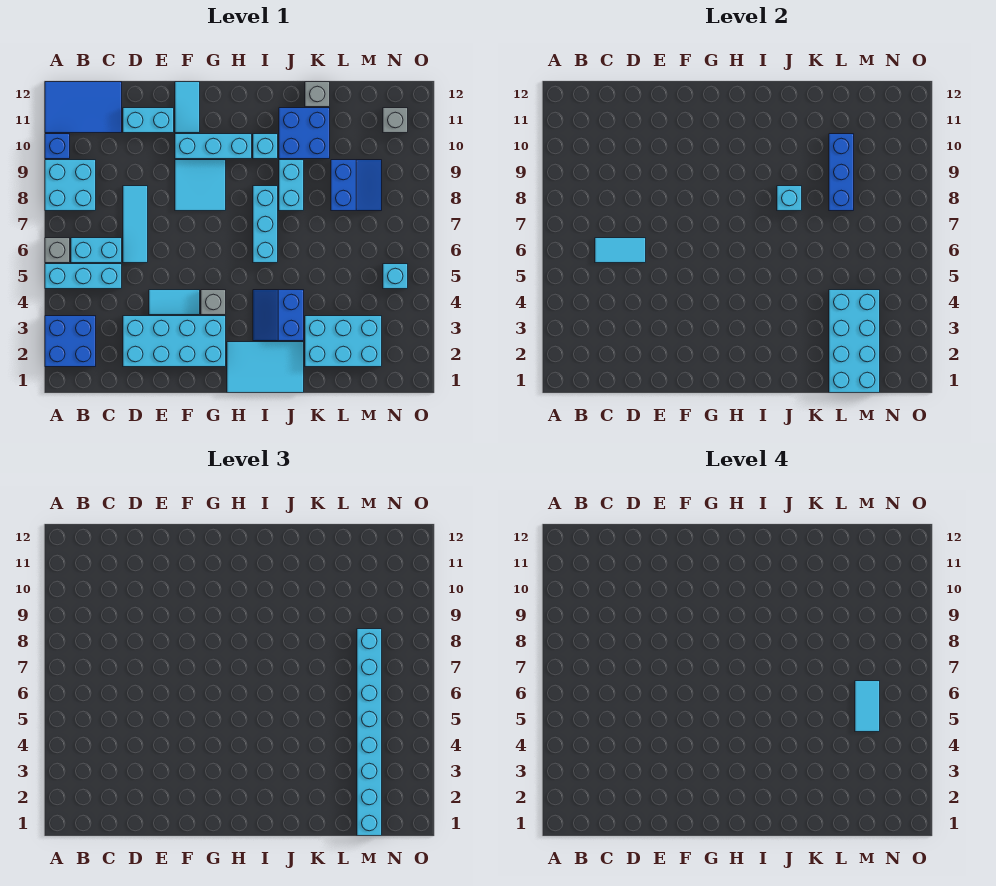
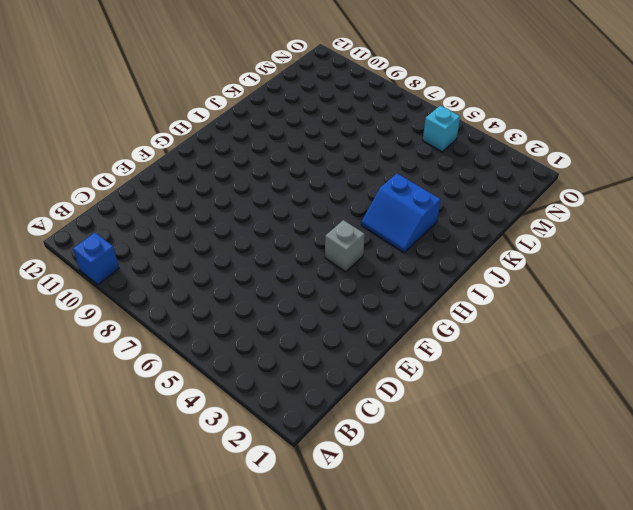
none -> blue brick A2:B3 level 1
none -> cyan brick A5:C5 level 1
none -> grey brick A6 level 1
none -> cyan brick A8:B9 level 1

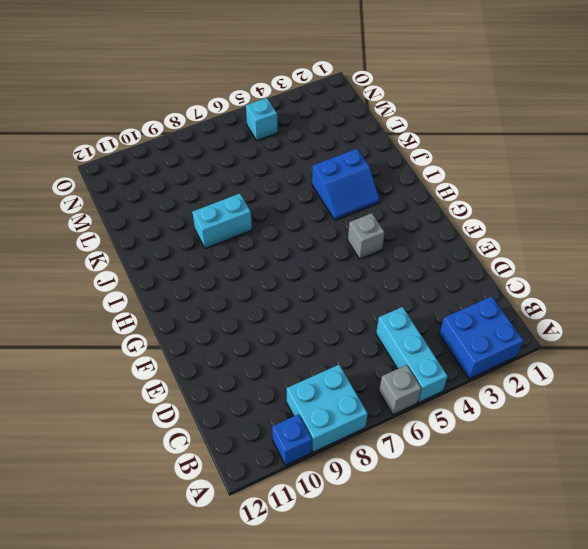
none -> blue tile A11:C12 level 1
none -> cyan brick B6:C6 level 1
none -> cyan brick D2:G3 level 1
none -> cyan tile D6:D8 level 1

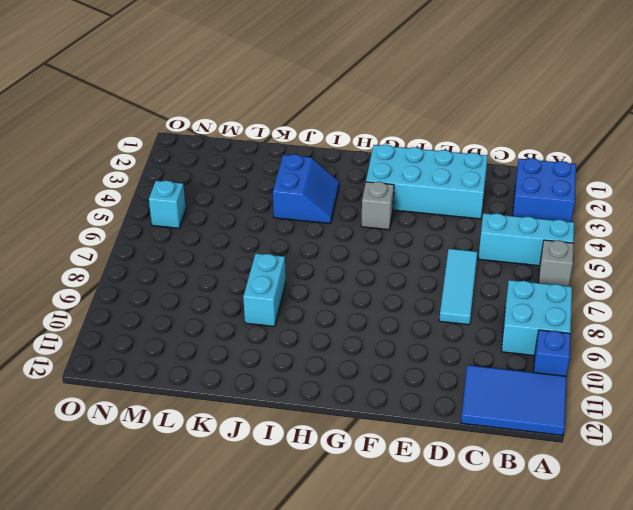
none -> cyan brick B6:C6 level 1
none -> cyan brick D11:E11 level 1
none -> cyan tile E4:F4 level 1
none -> cyan tile F8:G9 level 1

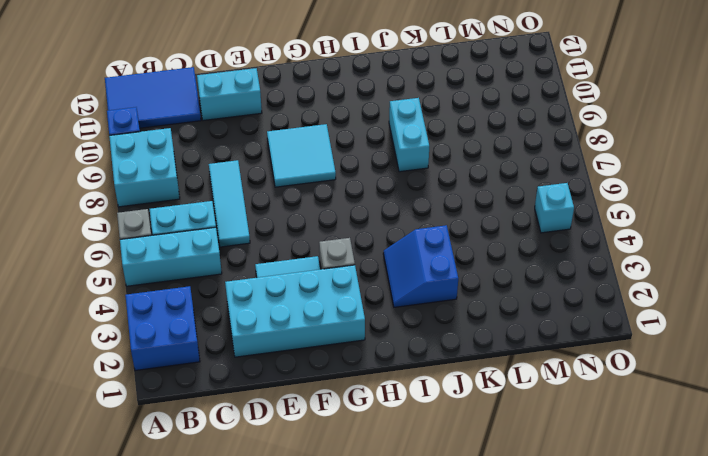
none -> cyan brick F10:H10 level 1
none -> cyan tile F11:F12 level 1
none -> cyan tile H1:J2 level 1
none -> cyan brick I6:I8 level 1

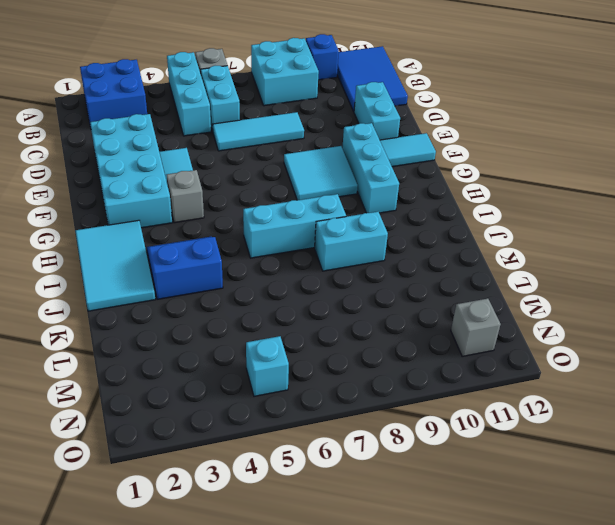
none -> cyan brick I10 level 1
none -> blue brick J10:K11 level 1
none -> cyan brick K2:M3 level 1
none -> grey brick K12 level 1

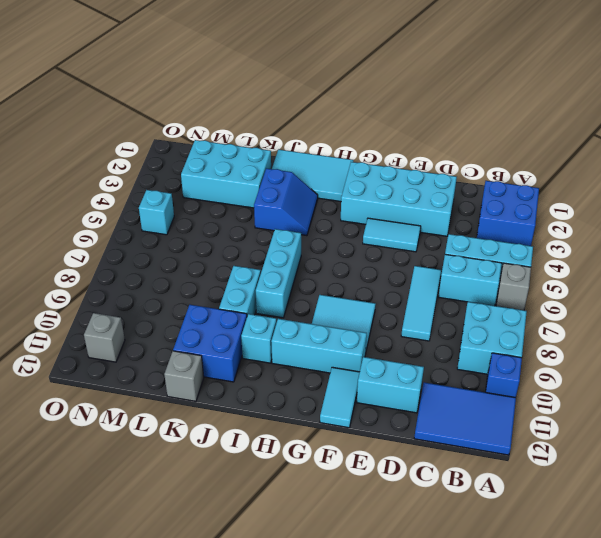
none -> grey brick G4 level 1
none -> blue slope L8:M9 level 1 top L
none -> cyan tile C6:D6 level 2
none -> cyan brick J8 level 2

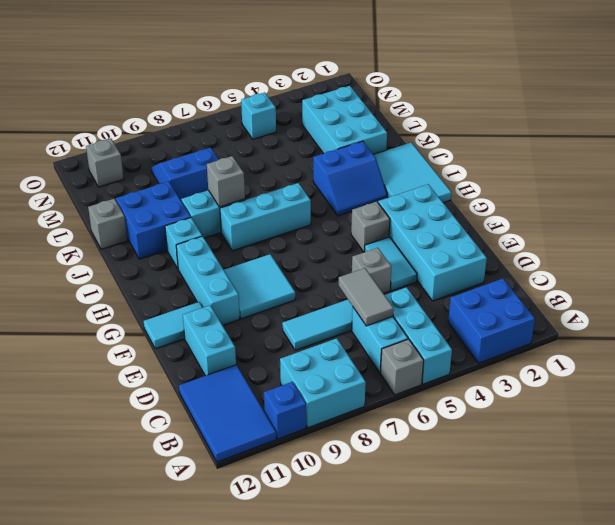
grey tile C6:D6 level 2 -> cyan tile C6:D6 level 2
grey brick E5 level 1 -> none
grey brick J8 level 2 -> cyan brick J8 level 2
none -> cyan brick L1:M4 level 2
none -> blue brick L8:L10 level 2
none -> cyan brick M1:M8 level 3
none -> cyan tile M5:M6 level 4

